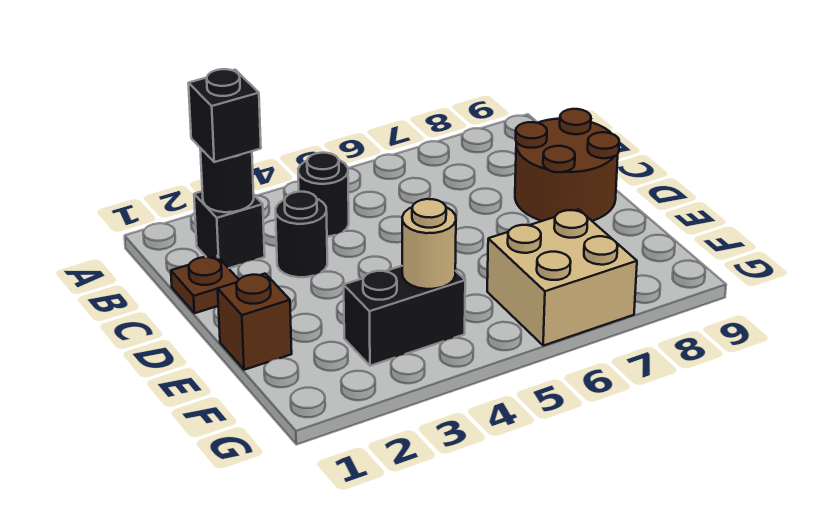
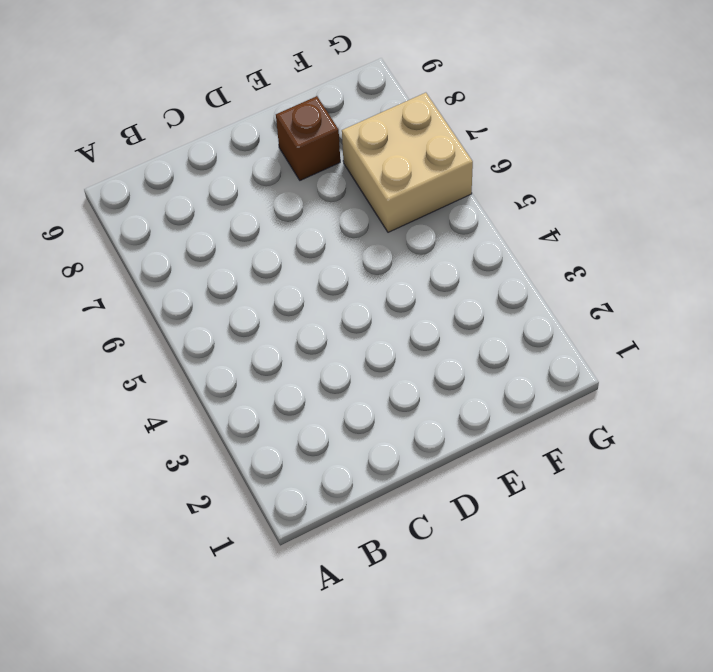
brown brick E8 level 1 -> brown brick E1 level 1
none -> black brick B2 level 1
none -> black round brick B4 level 1

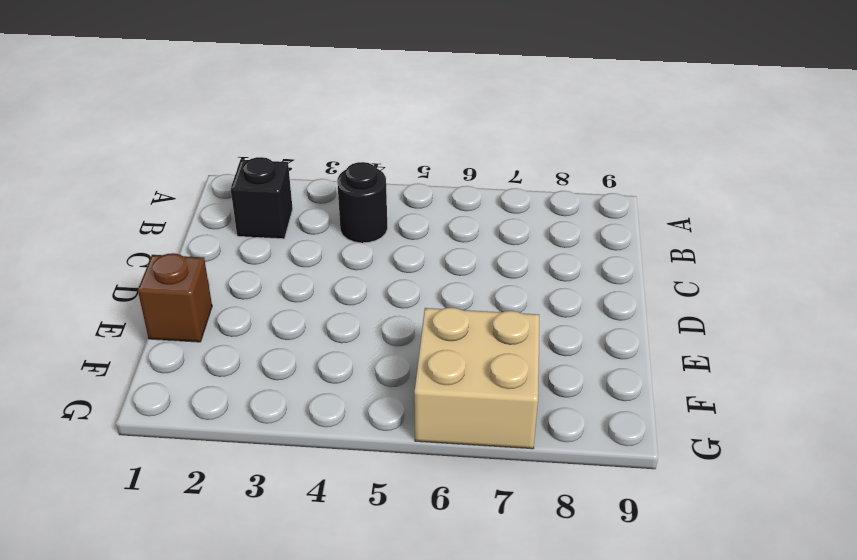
none -> brown plate C1 level 1
none -> black round brick C3 level 1

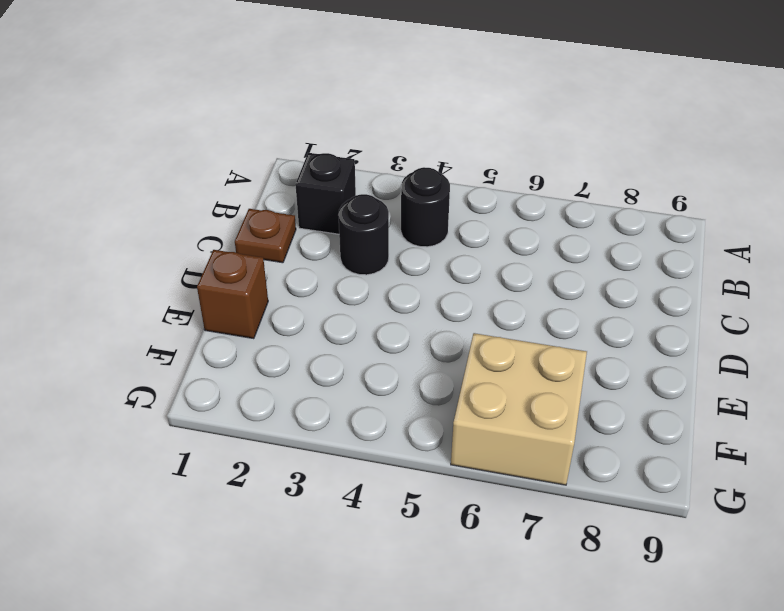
none -> brown round brick C8:D9 level 1
none -> black brick F3:F4 level 1

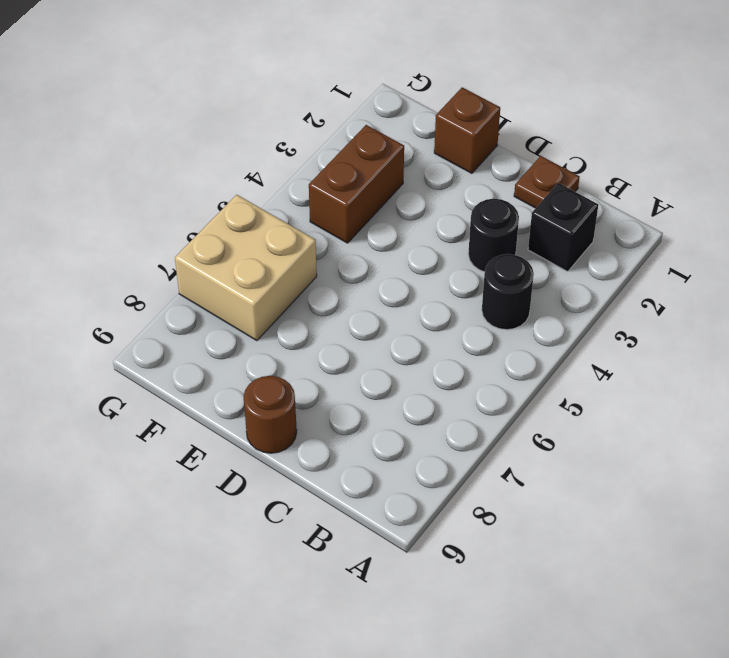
brown round brick D9 level 1 -> brown round brick C8:D9 level 1
brown brick F3:F4 level 1 -> black brick F3:F4 level 1
none -> black round brick B2 level 2
none -> tan round brick F4 level 2

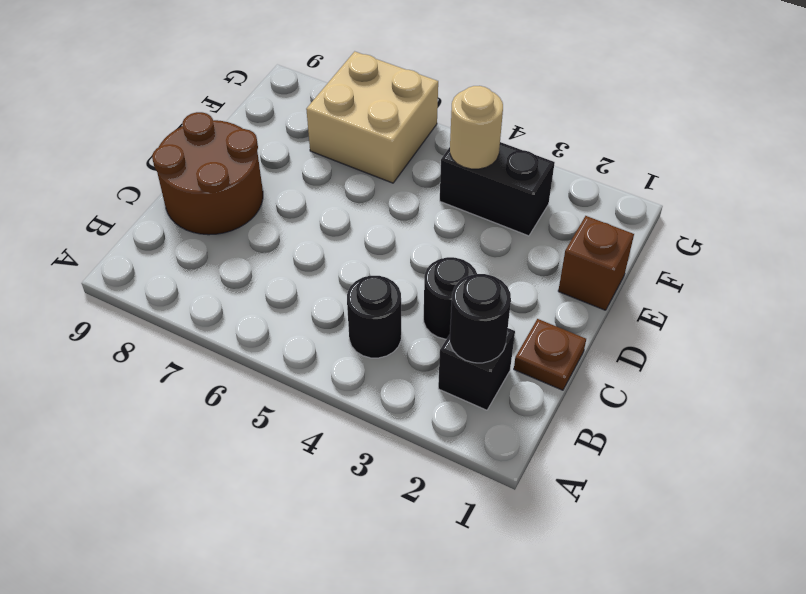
none -> black brick B2 level 3

